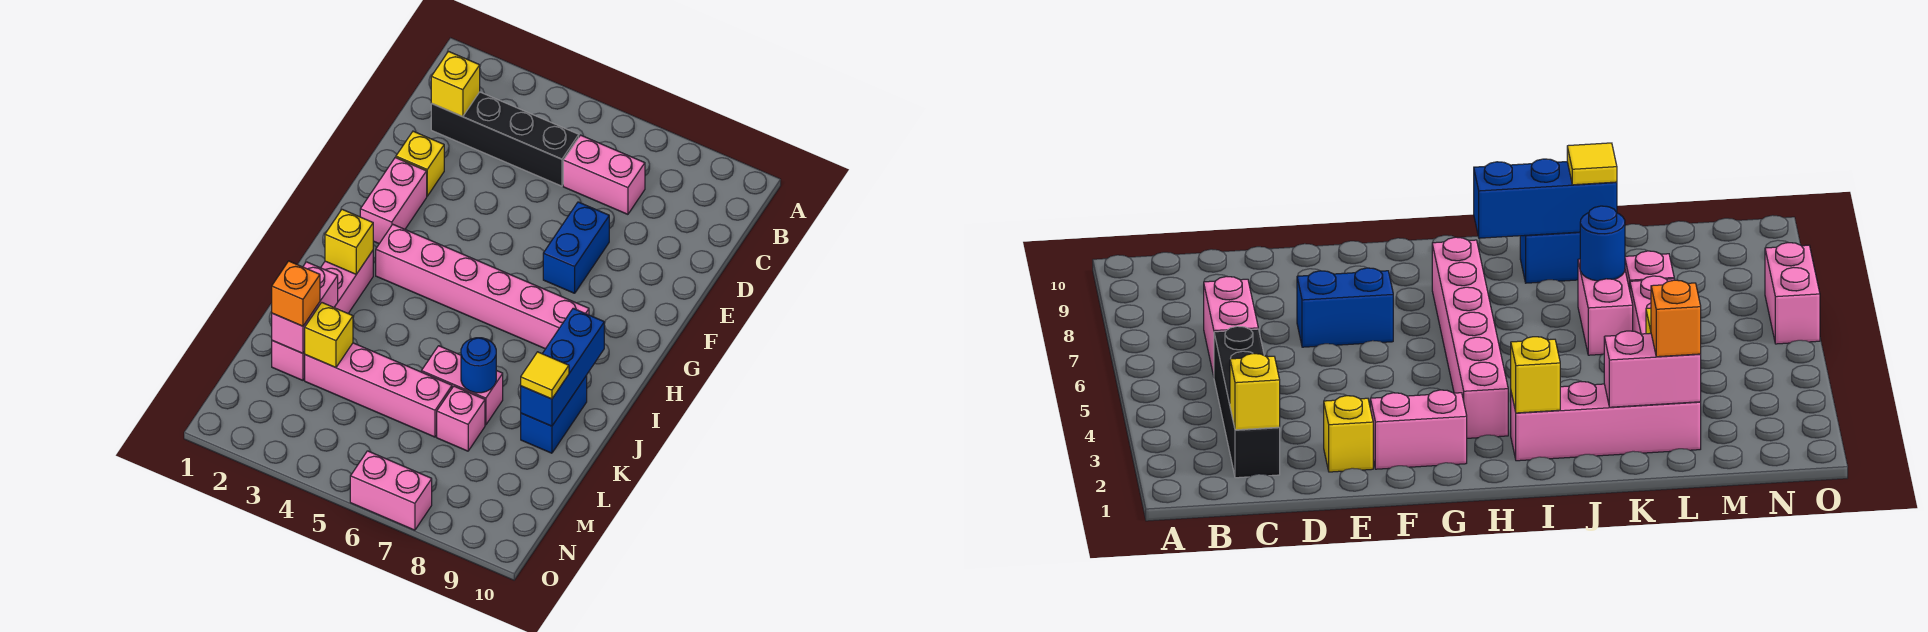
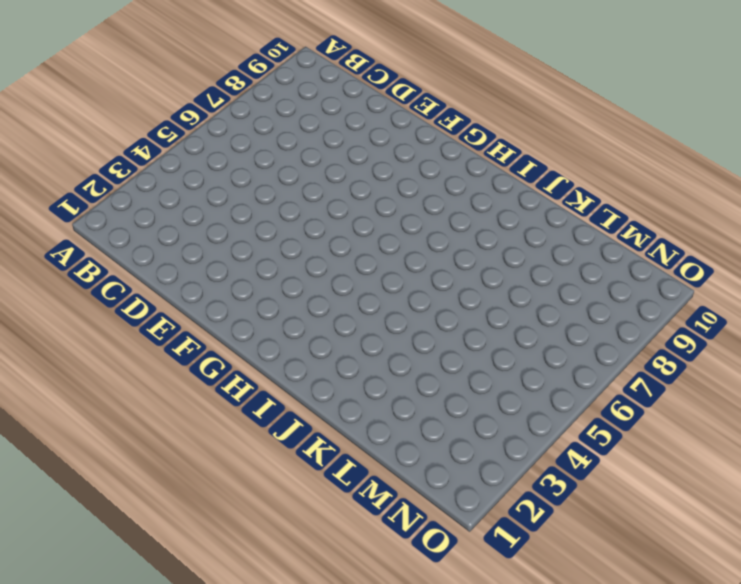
none -> black brick C2:C5 level 1
none -> pink brick C6:C7 level 1
none -> yellow brick E2 level 1

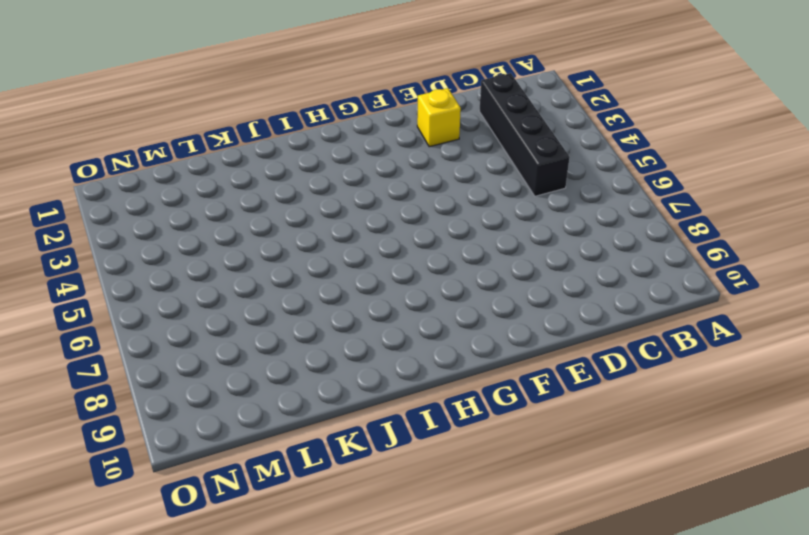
none -> pink brick C6:C7 level 1
none -> blue brick E7:F7 level 1
none -> pink brick F2:G2 level 1

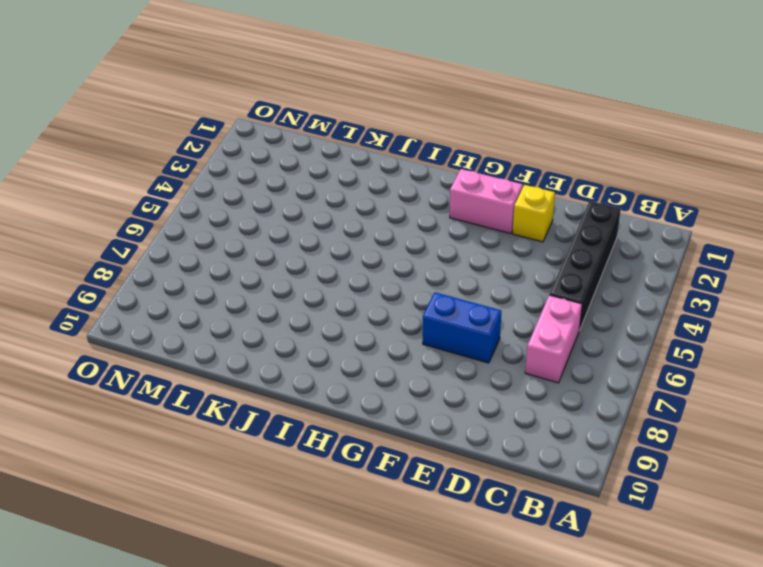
none -> pink brick H3:H8 level 1
none -> pink brick I2:L2 level 1
none -> blue brick J9:K9 level 1

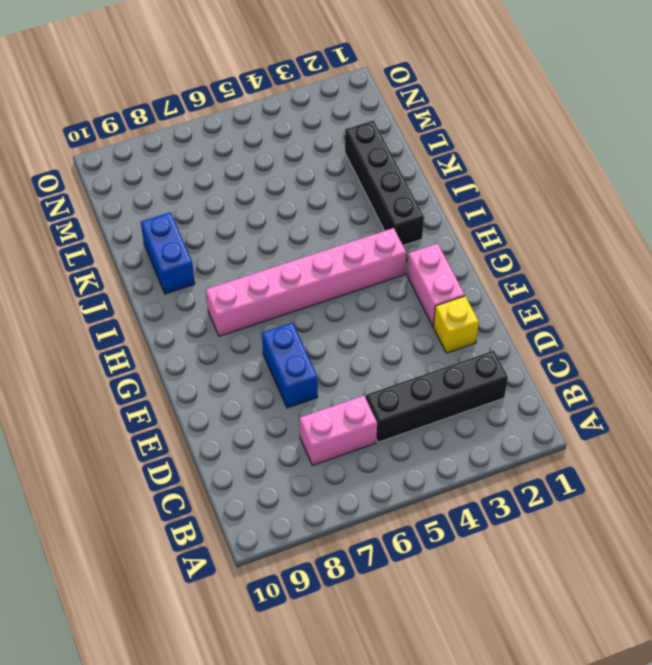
black brick I2:L2 level 1 -> pink brick I2:L2 level 1
none -> pink brick K6:K7 level 1
none -> pink brick L3:L6 level 1
none -> pink brick L7 level 1

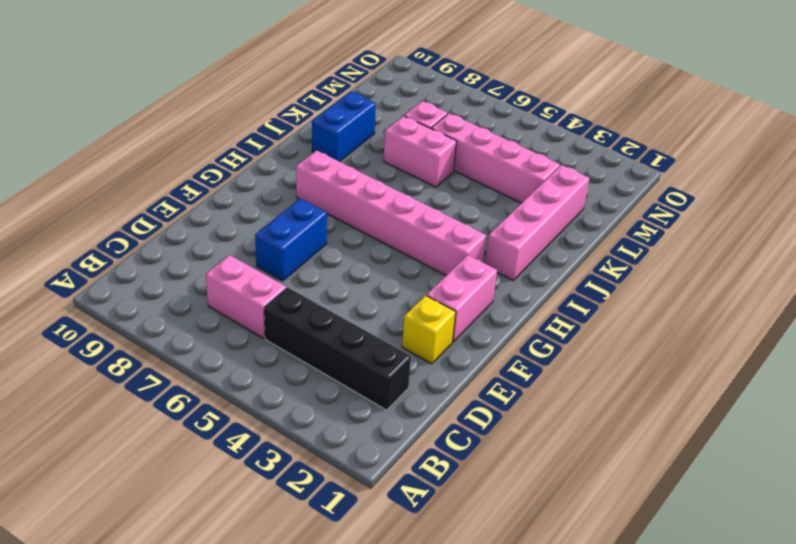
none -> pink brick O6:O7 level 1
none -> yellow brick C2 level 2
none -> yellow brick I2 level 2

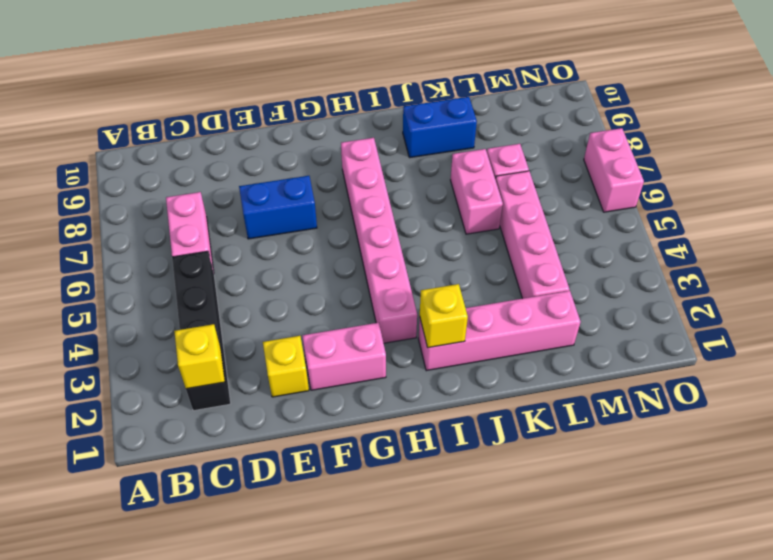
none -> blue brick I9:K9 level 2
none -> pink brick K2:L2 level 2
none -> blue round brick K7 level 2

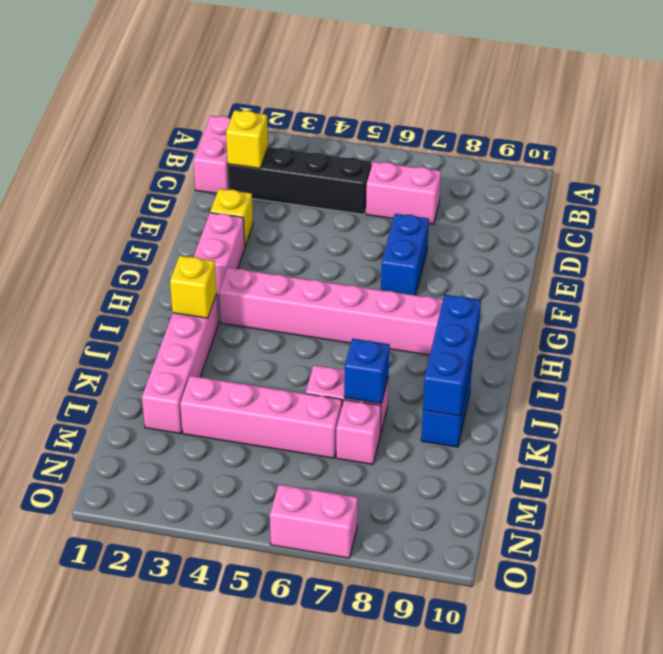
pink brick B1:C1 level 1 -> pink brick K2:L2 level 2
blue brick K7 level 2 -> blue round brick K7 level 2
none -> yellow brick L3 level 2
none -> yellow tile K9 level 3
none -> orange brick L2 level 3

